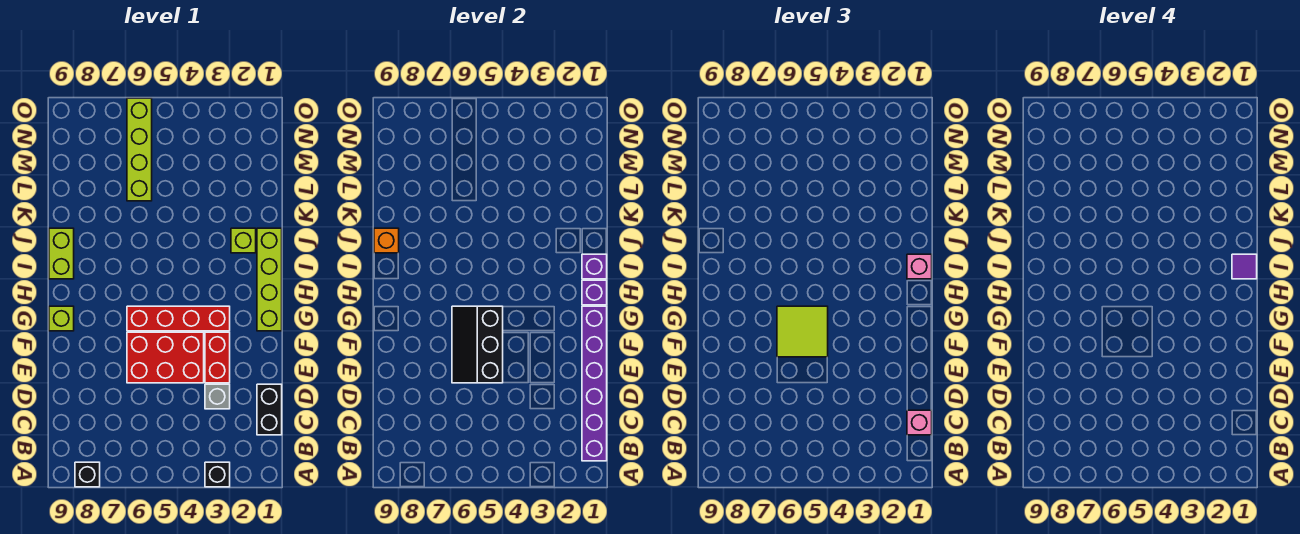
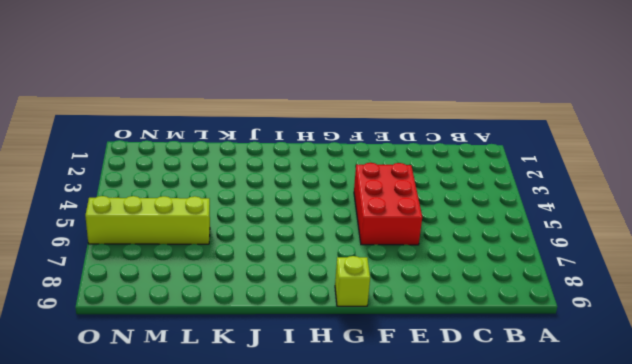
none -> black brick A3 level 1
none -> black brick A8 level 1
none -> black brick C1:D1 level 1

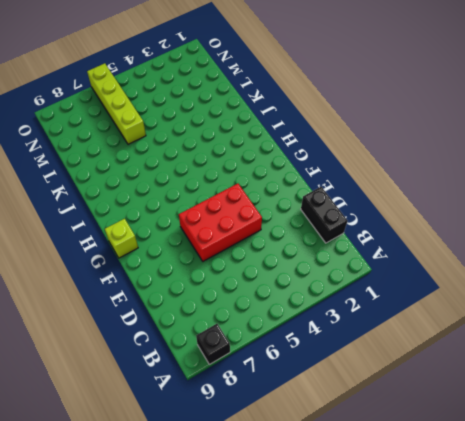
none -> black brick A3 level 1
none -> grey brick D3 level 1
none -> red brick E3:F3 level 1

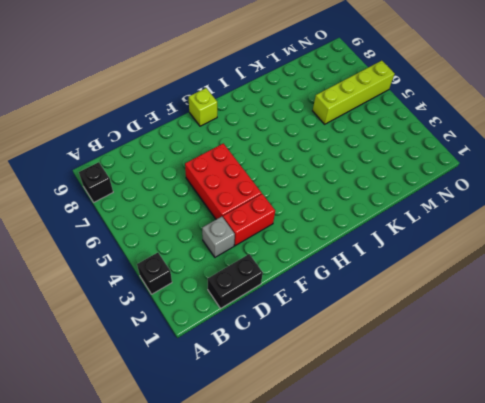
none -> lime brick G1:J1 level 1
none -> red brick G3:G6 level 1
none -> lime brick I9:J9 level 1

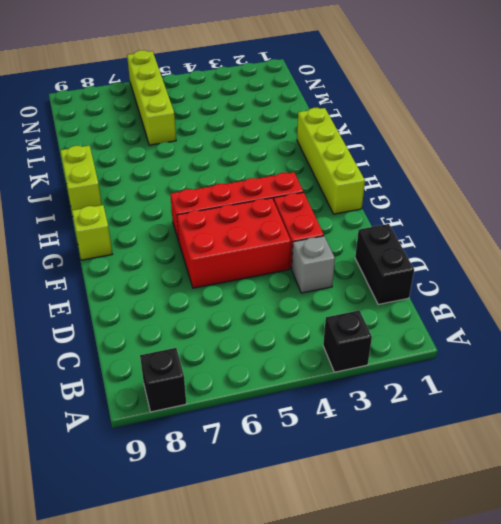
none -> lime brick J2 level 1
none -> purple brick B1:G1 level 2
none -> black slope E5:G6 level 2 top 5

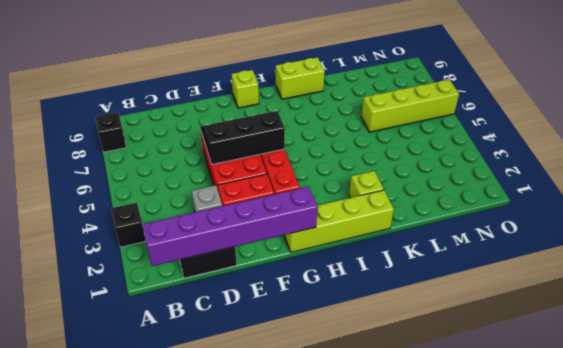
none -> purple brick H1 level 2
none -> purple brick I1 level 2
none -> orange brick J9 level 2

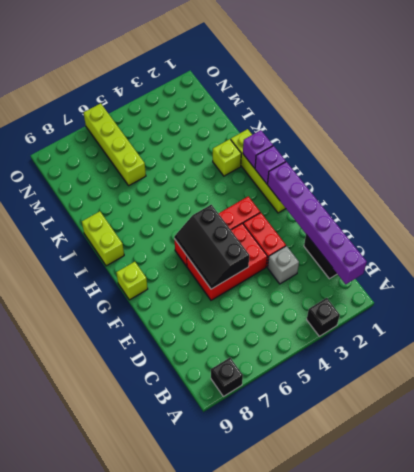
none -> orange brick J9 level 2
none -> pink brick C1 level 3
none -> lime tile F5:G6 level 3

